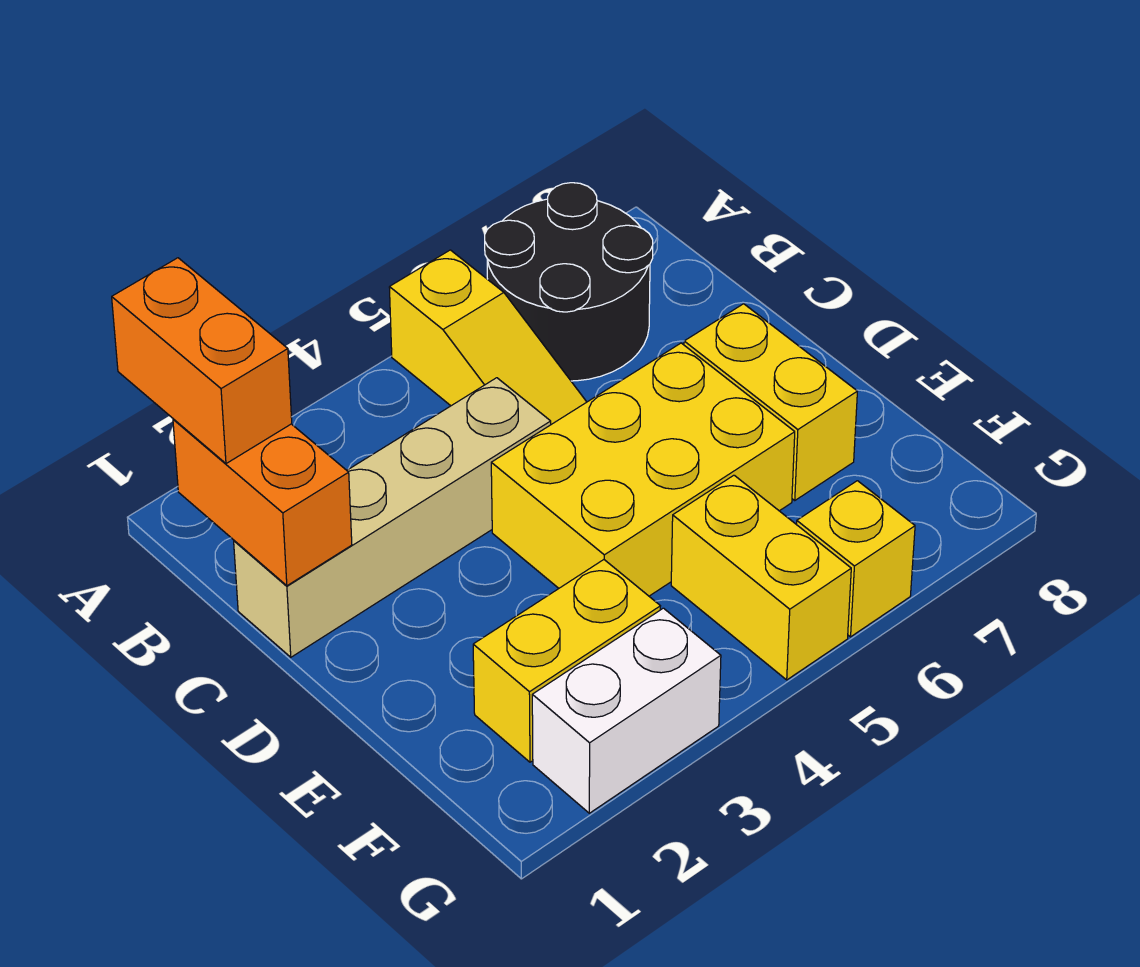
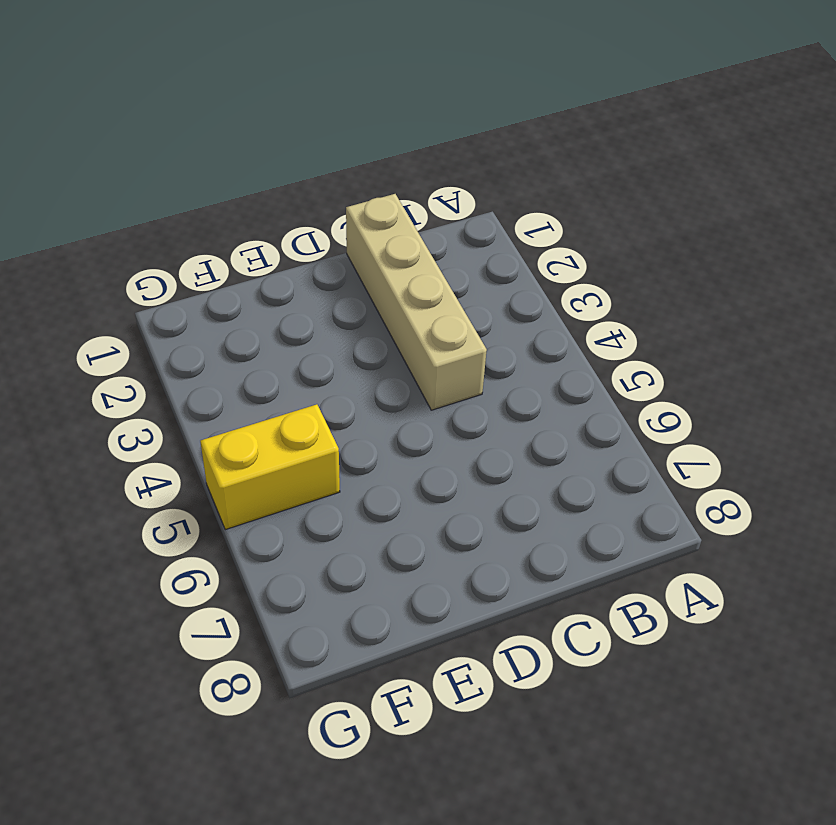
none -> yellow slope A5:C5 level 1 top A
none -> black round brick A6:B7 level 1

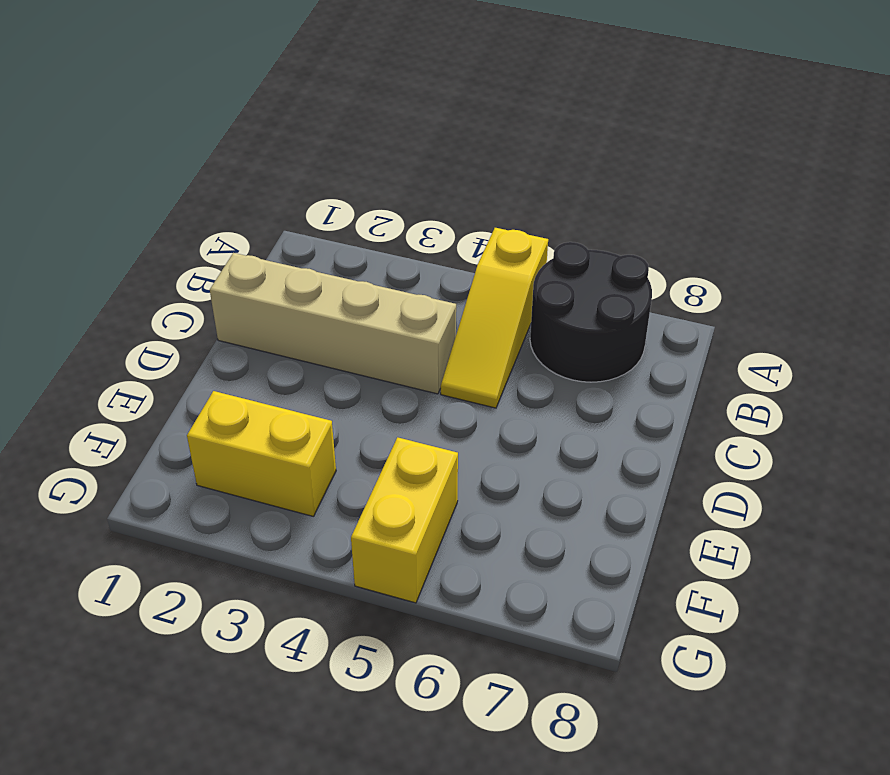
none -> yellow brick D4:E6 level 1
none -> yellow brick D7:E7 level 1

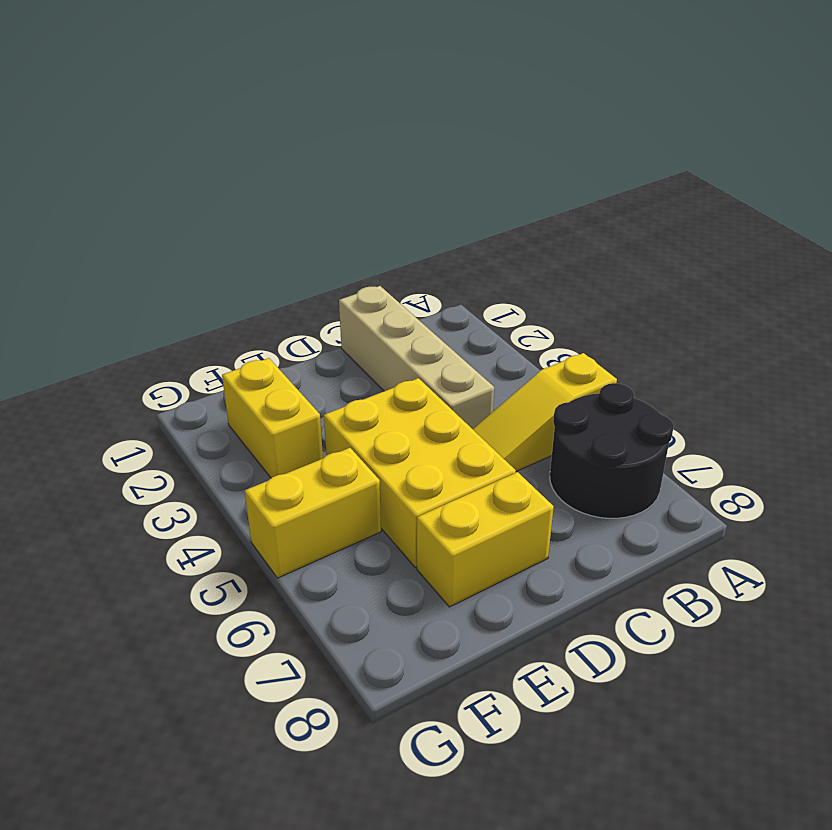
none -> white brick G2:G3 level 1
none -> yellow brick G6 level 1

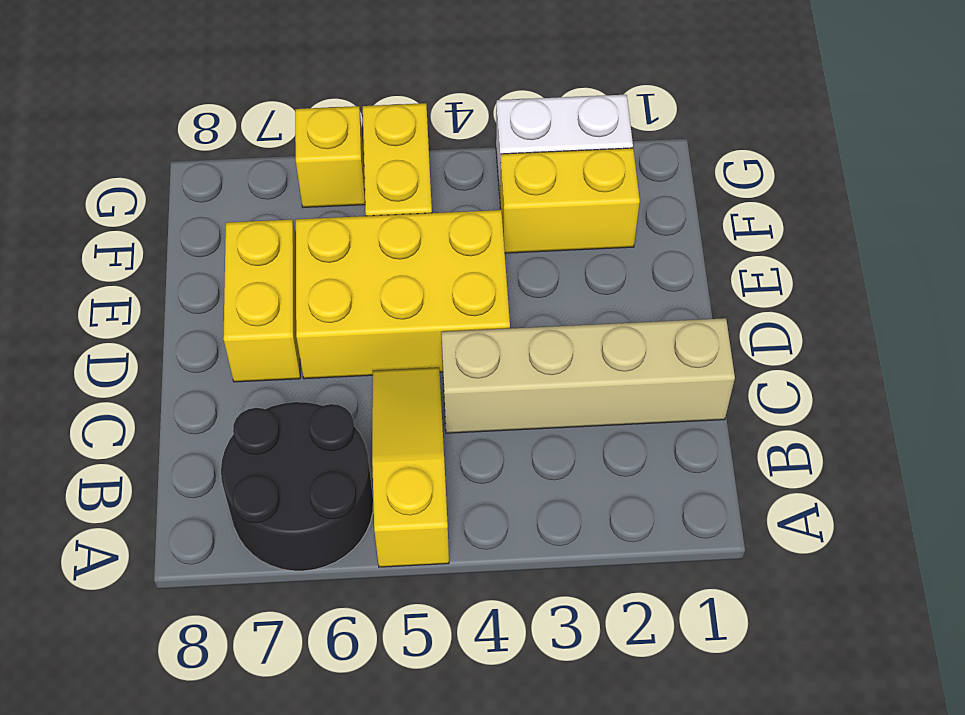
none -> orange brick B1:C1 level 2
none -> orange brick A1:B1 level 3

